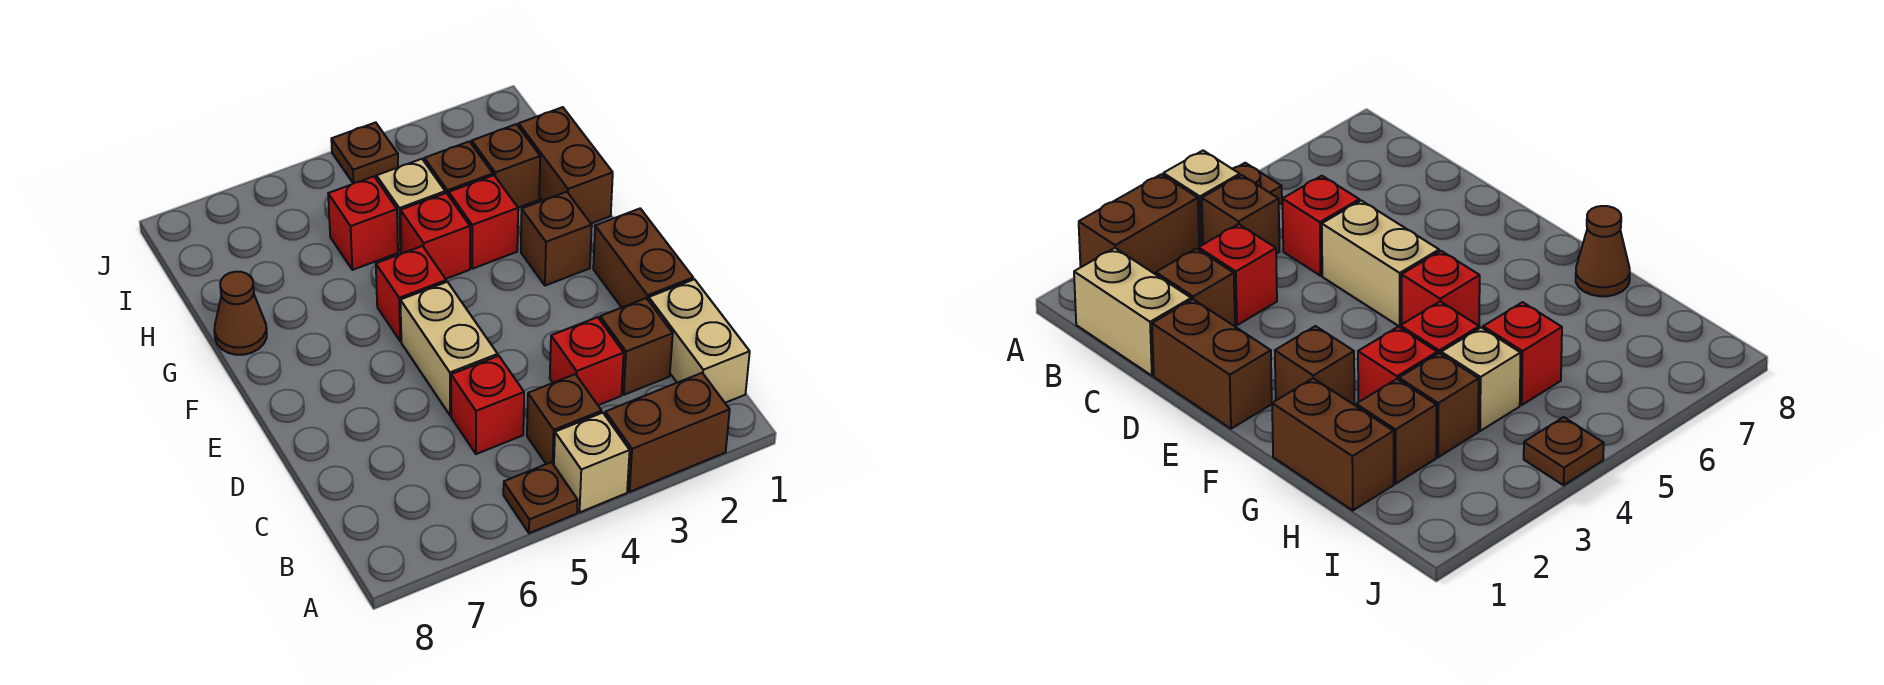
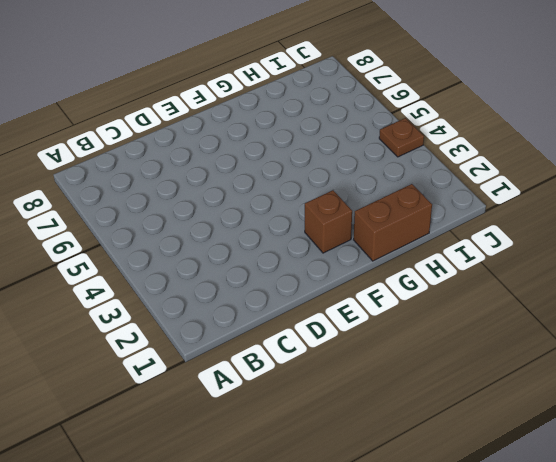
none -> brown brick A2:A3 level 1
none -> tan brick A4 level 1
none -> brown plate A5 level 1

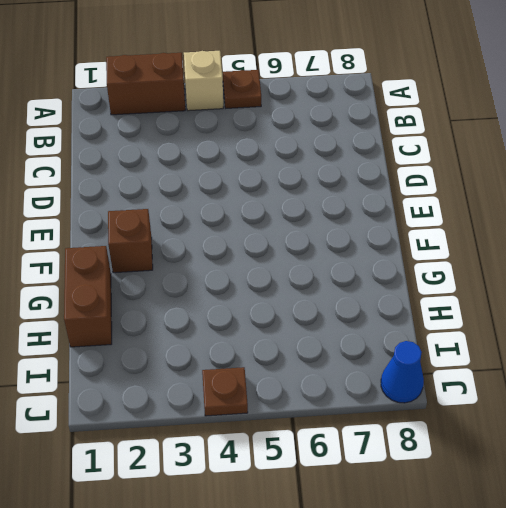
blue cone J8 level 1 -> none
none -> tan brick B1:C1 level 1
none -> brown brick B4 level 1
none -> brown brick C2 level 1

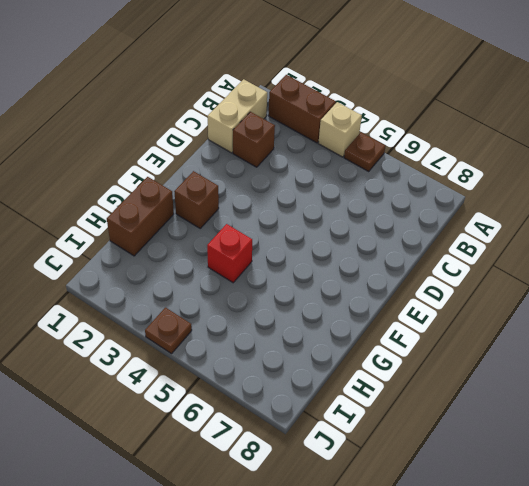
none -> brown brick B4 level 1
none -> red brick C3 level 1
none -> red brick C5 level 1

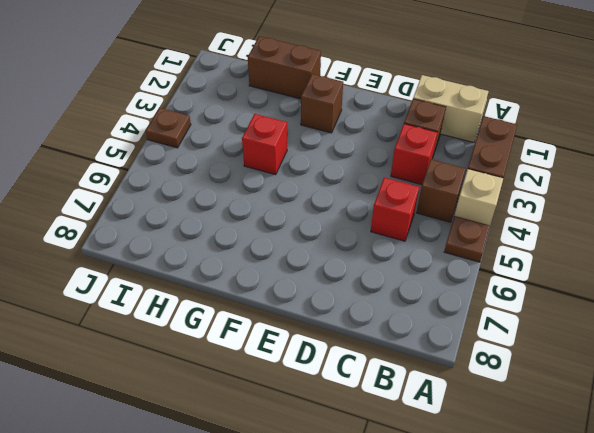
none -> brown brick D1:E1 level 1
none -> tan brick D5:E5 level 1
none -> red brick F5 level 1

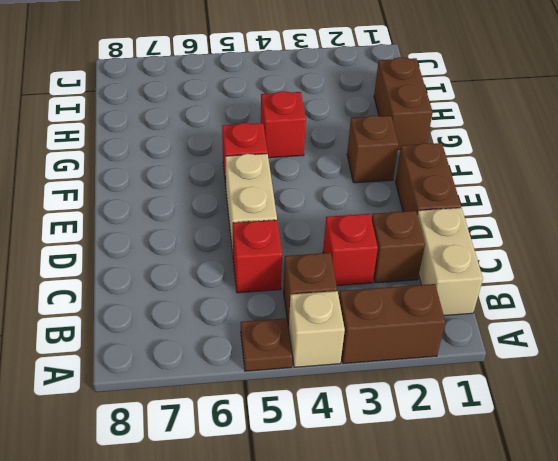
none -> red brick G3 level 1
none -> brown cone G8 level 1
none -> brown brick H2 level 1

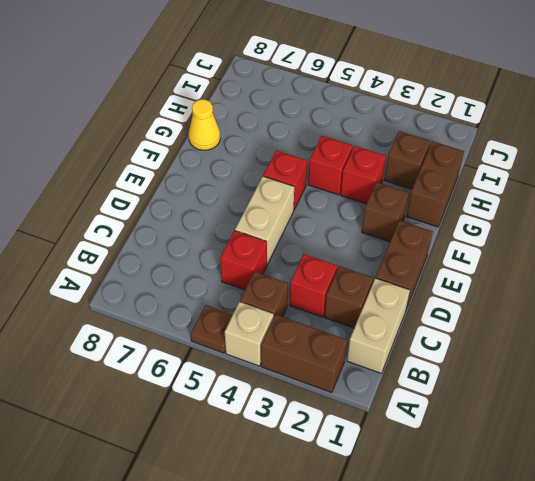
yellow cone G8 level 1 -> brown cone G8 level 1
none -> brown brick H3 level 1
none -> tan brick H4 level 1
none -> red brick H5 level 1

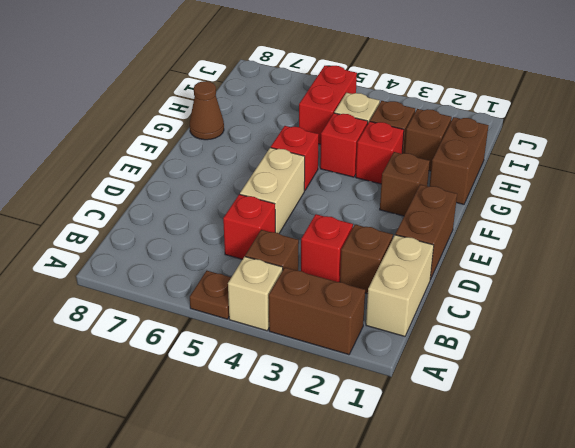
red brick H5:I5 level 1 -> red brick H5 level 1
none -> brown plate J4 level 1

